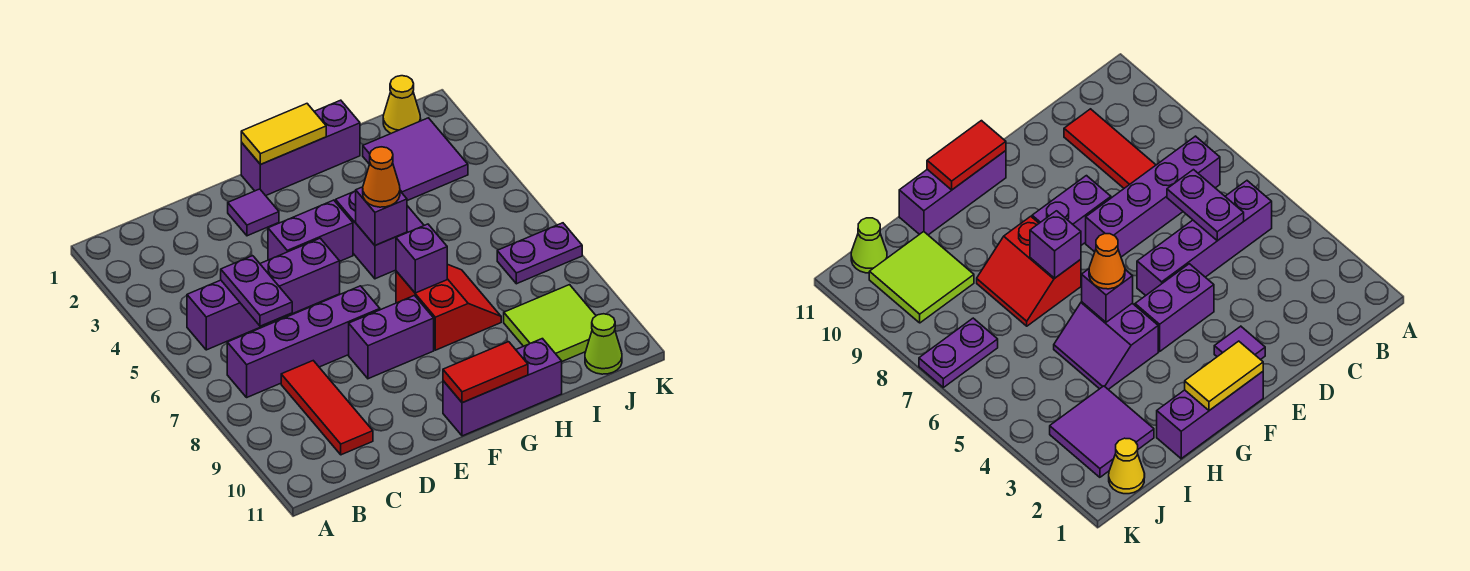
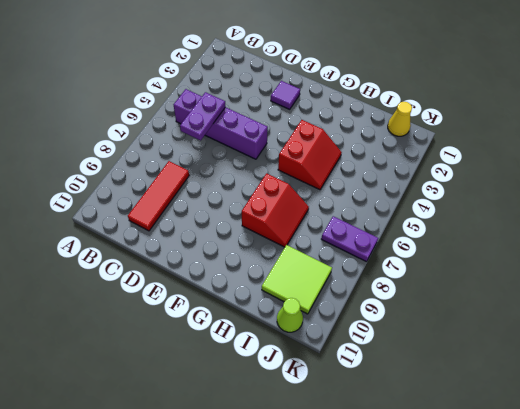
red slope G4:H5 level 1 top G -> purple slope G4:H5 level 1 top G
none -> purple brick B7:E7 level 1
none -> purple brick E4:F4 level 1
none -> purple brick E8:F8 level 1

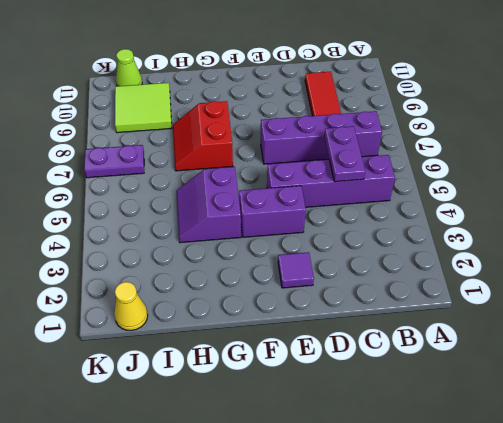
none -> purple brick E8:F8 level 1
none -> purple brick F1:H1 level 1
none -> purple brick F11:H11 level 1

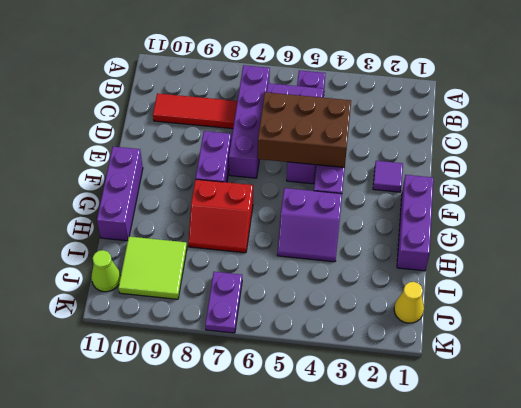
brown brick D4:E6 level 2 -> none
none -> purple tile I2:J3 level 1
none -> yellow tile F1:G1 level 2
none -> red tile F11:G11 level 2

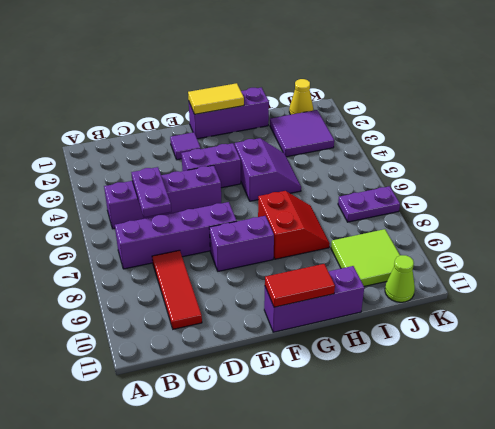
none -> purple brick G5 level 2
none -> purple brick G7 level 2
none -> orange cone G5 level 3

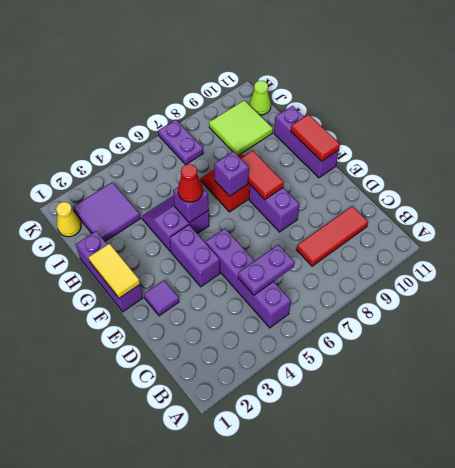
red tile F8:G8 level 2 -> none
red cone G5 level 3 -> orange cone G5 level 3
none -> purple brick B7:E7 level 1

